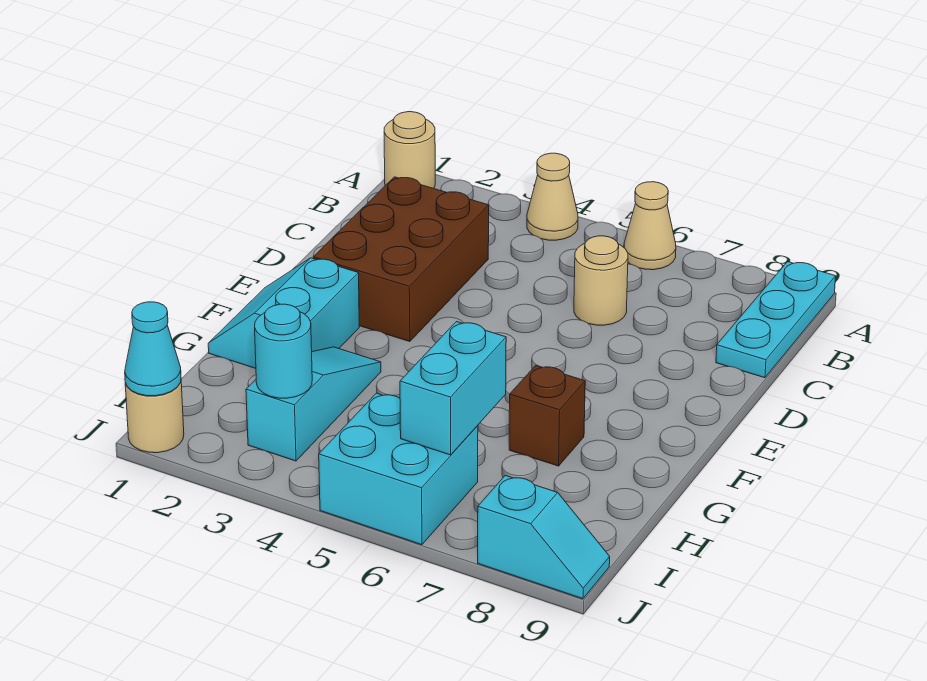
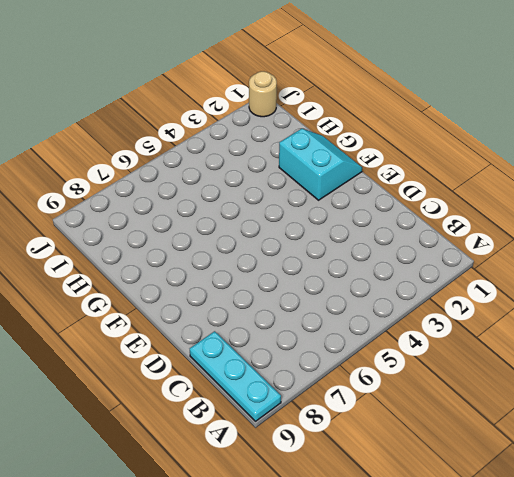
none -> tan round brick A1 level 1
none -> tan cone A4 level 1
none -> tan cone A6 level 1

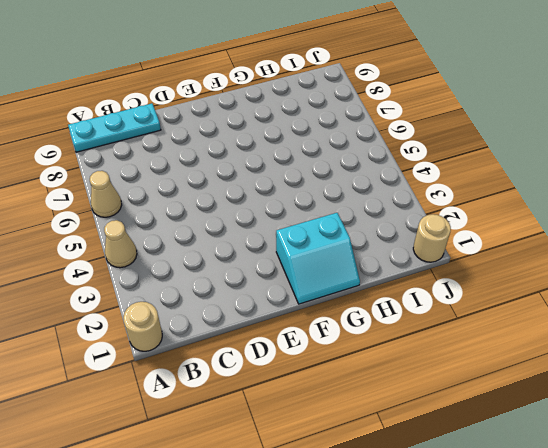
none -> brown brick C2:E3 level 1
none -> tan round brick C6 level 1
none -> cyan slope G3:I3 level 1 top I

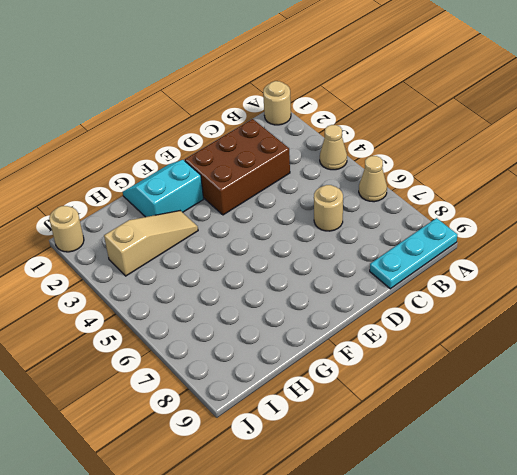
tan slope G3:I3 level 1 top I -> cyan slope G3:I3 level 1 top I
none -> brown brick G7 level 1
none -> cyan brick I5:J6 level 1
none -> cyan slope J8:J9 level 1 top 8

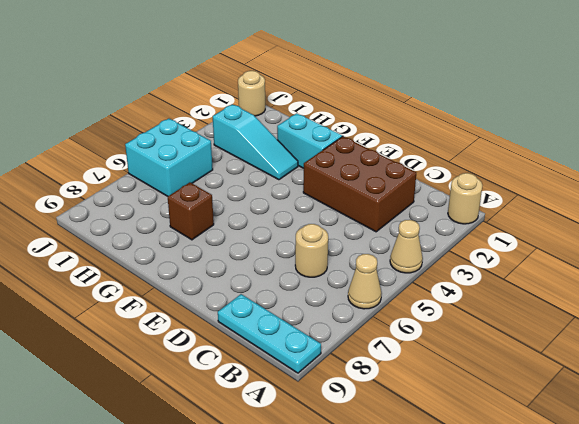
none -> cyan slope J8:J9 level 1 top 8
none -> cyan brick H6:I6 level 2
none -> cyan round brick I3 level 2

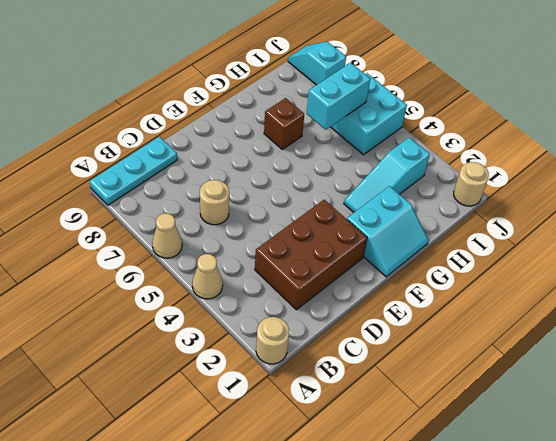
none -> cyan round brick I3 level 2
none -> cyan cone J1 level 2

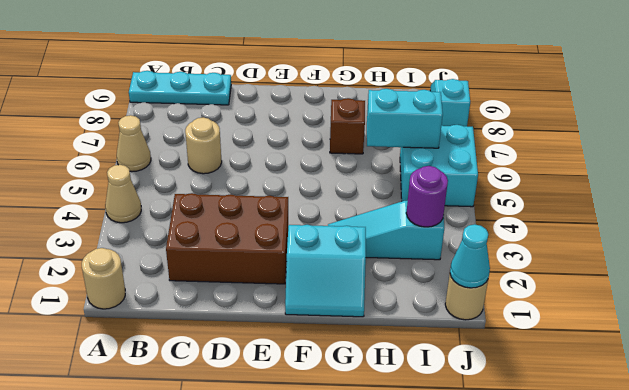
purple round brick I3 level 2 -> cyan round brick I3 level 2

